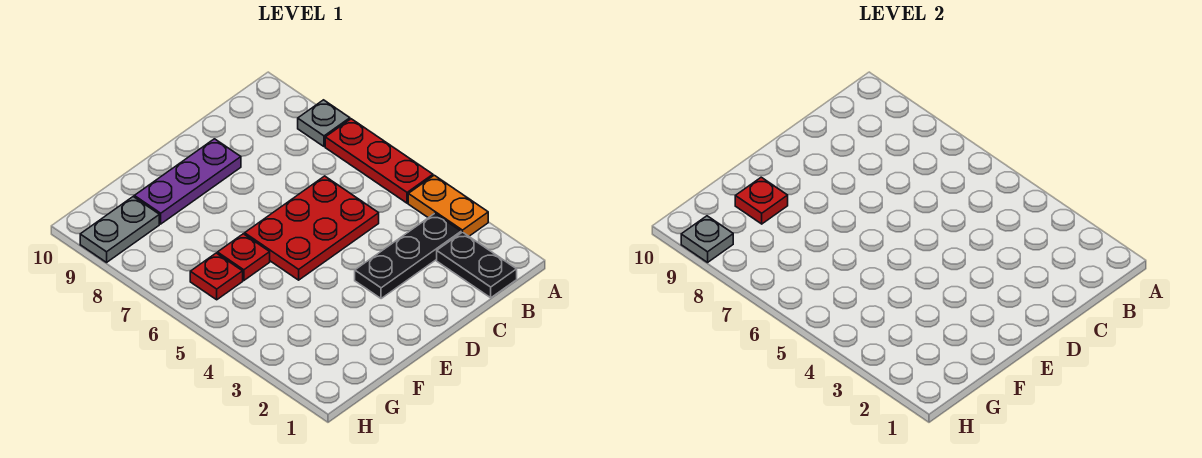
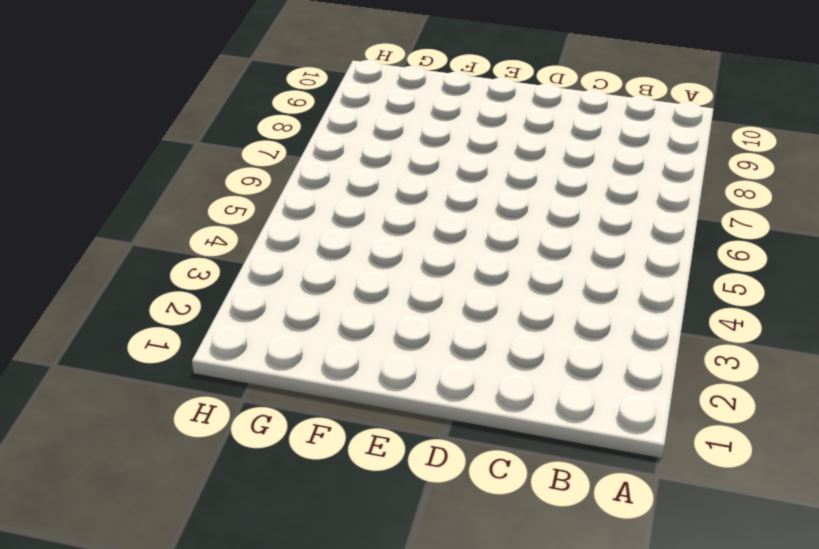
none -> orange plate A3:A4 level 1
none -> red plate A5:A7 level 1
none -> grey plate A8 level 1

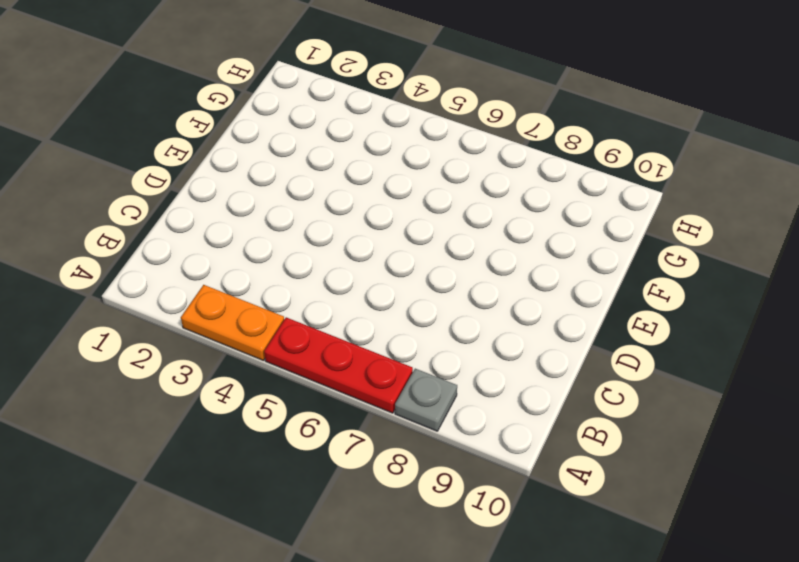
none -> black plate B1:B2 level 1
none -> black plate B3:D3 level 1
none -> red plate C5:E6 level 1

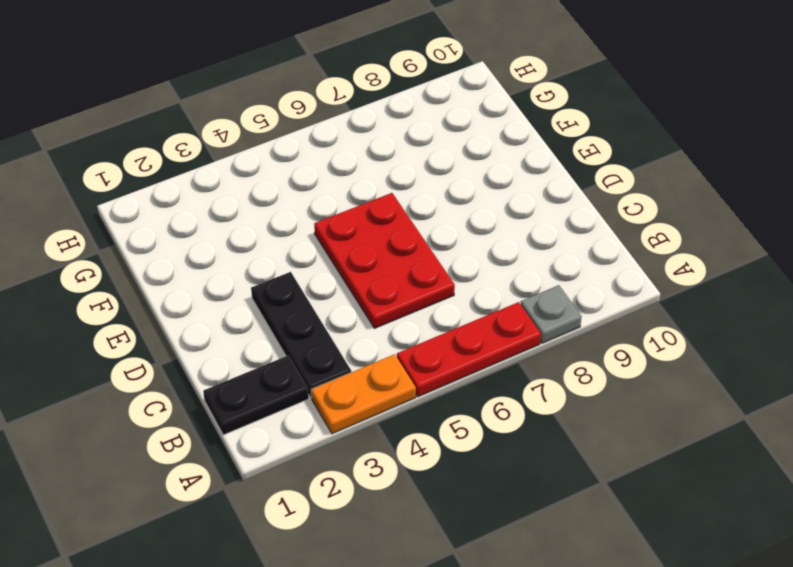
none -> purple plate D9:F9 level 1
none -> red plate F6 level 1
none -> red plate G6 level 1

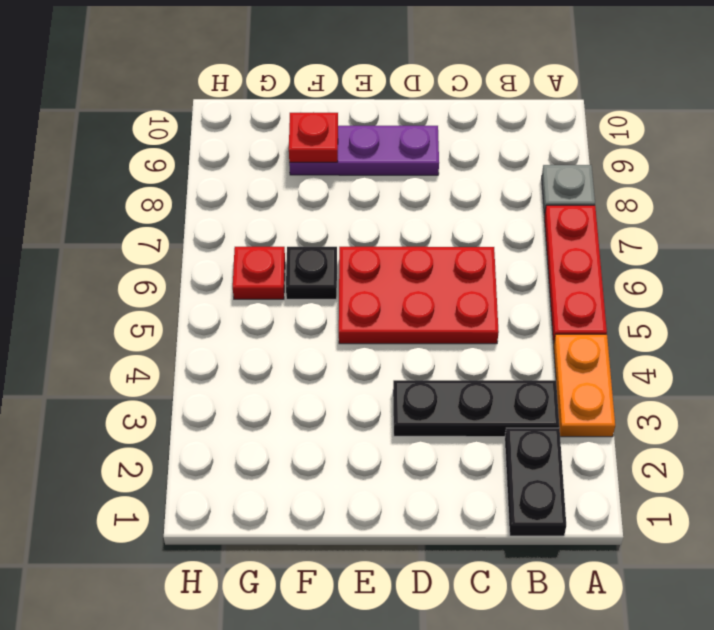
black plate F6 level 1 -> red plate F6 level 1
none -> grey plate G9:H9 level 1
none -> grey plate H9 level 2

